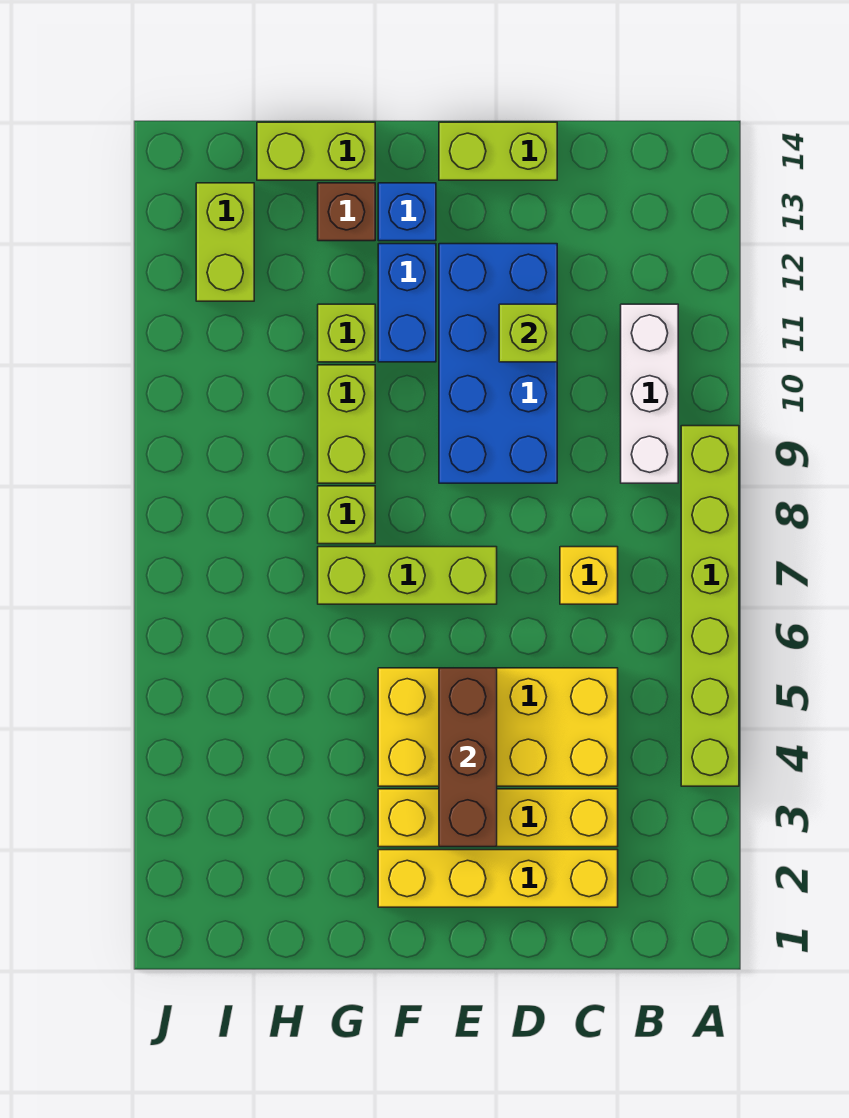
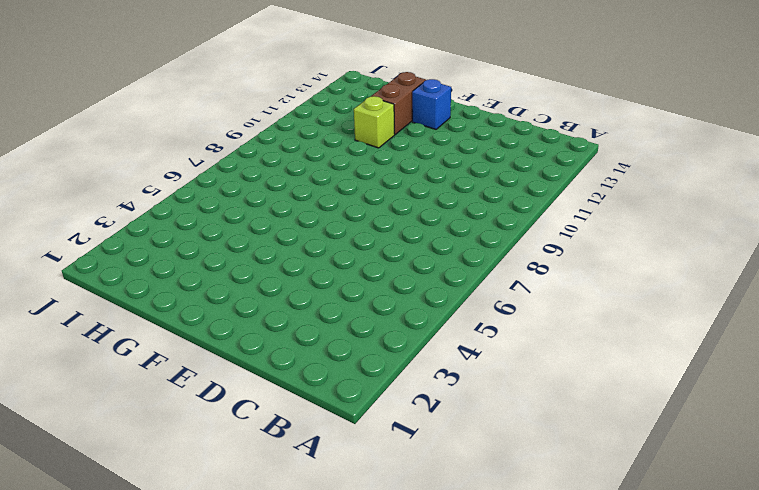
brown brick G12:G13 level 1 -> brown brick G13 level 1
none -> lime brick A4:A9 level 1
none -> white brick B9:B11 level 1
none -> yellow brick C2:F2 level 1

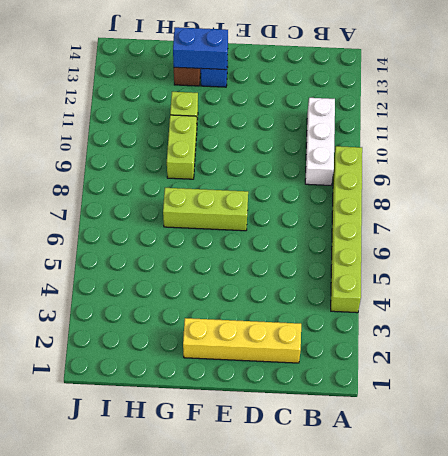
blue brick F13:G13 level 2 -> blue brick F11:F12 level 1
none -> yellow brick C3:F3 level 1
none -> yellow brick C4:F5 level 1
none -> yellow brick C7 level 1

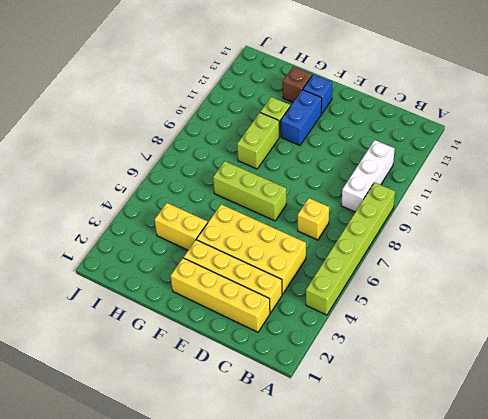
yellow brick G4:H4 level 1 -> none
none -> blue brick D9:E12 level 1
none -> lime brick D14:E14 level 1
none -> lime brick G8 level 1

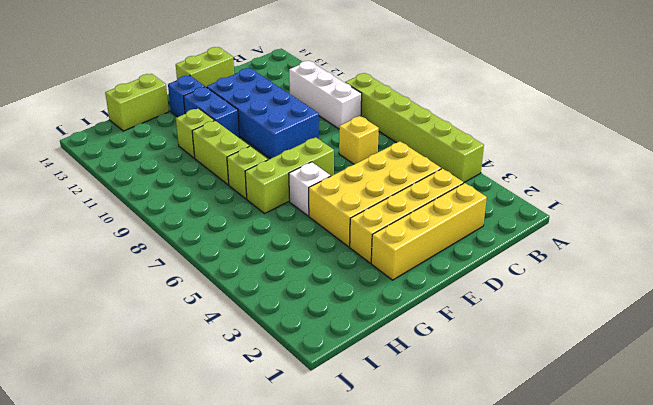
white brick F6 level 1 -> none
none -> brown brick G13 level 1
none -> lime brick I12:I13 level 1
none -> lime brick D11 level 2

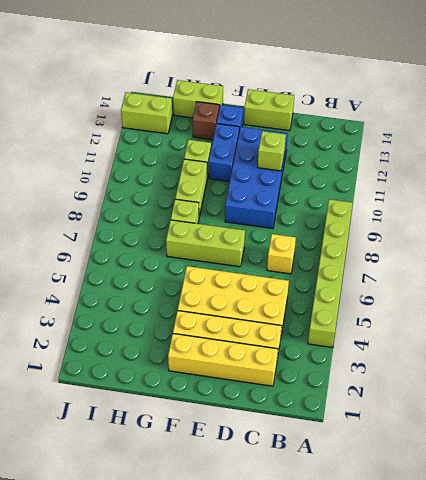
lime brick I13:J13 level 1 -> lime brick I12:I13 level 1
none -> white brick B9:B11 level 1
none -> brown brick E3:E5 level 2

